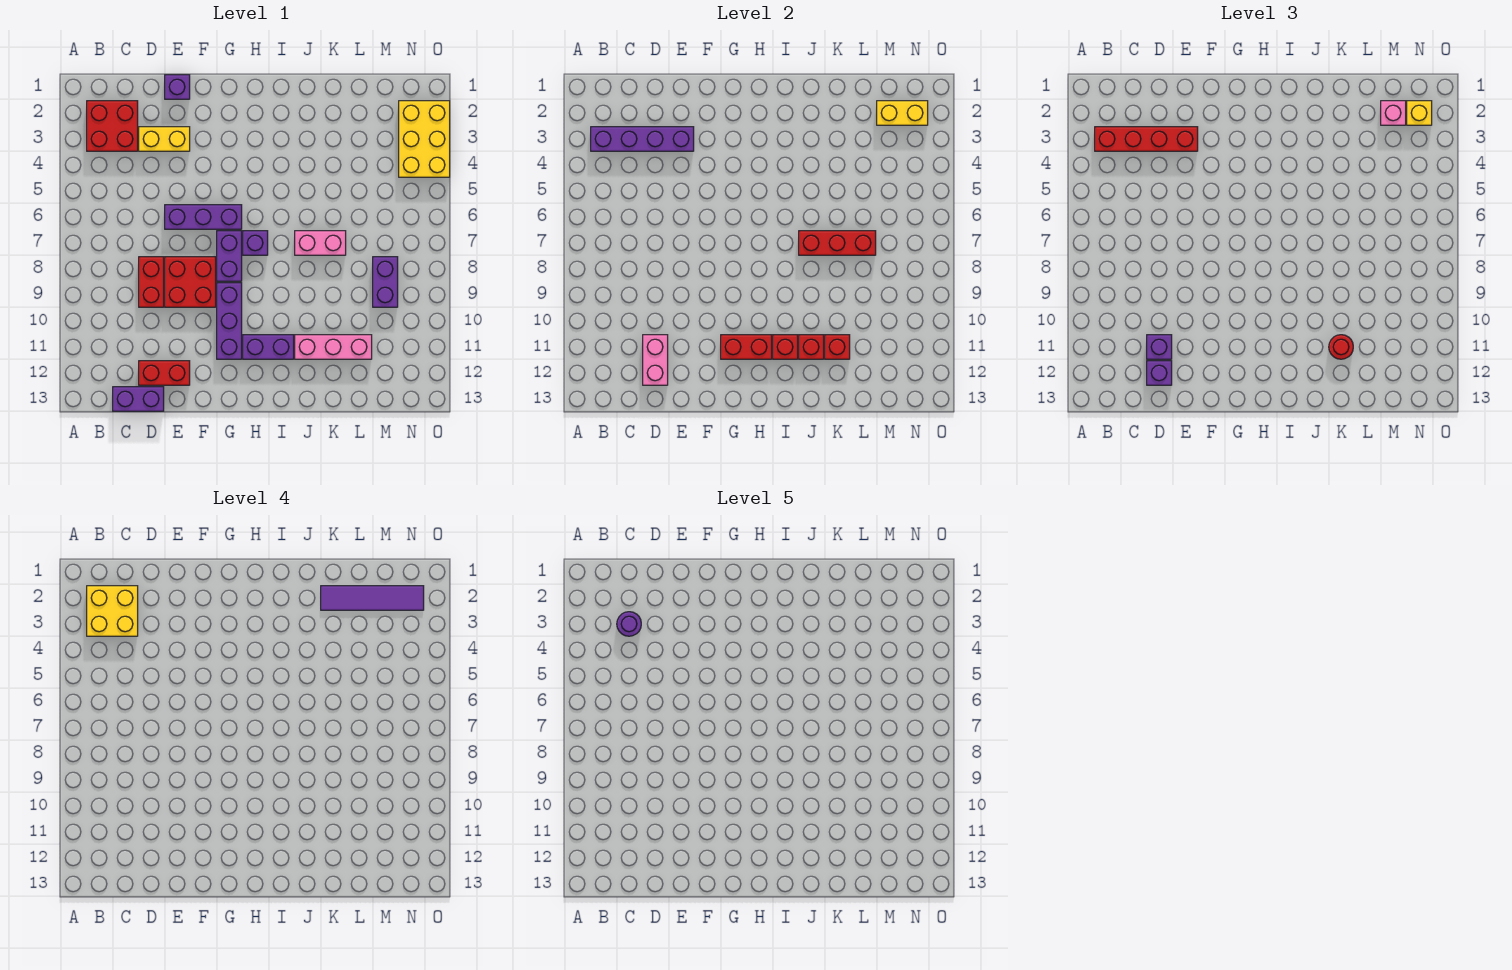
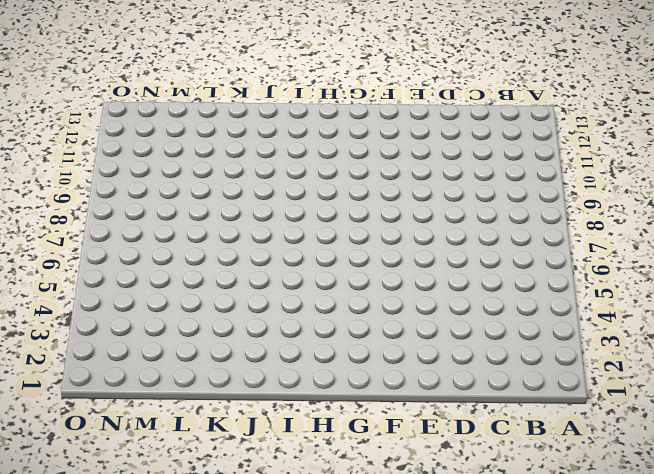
none -> red brick B2:C3 level 1
none -> purple brick C13:D13 level 1
none -> yellow brick D3:E3 level 1
none -> red brick D8:D9 level 1

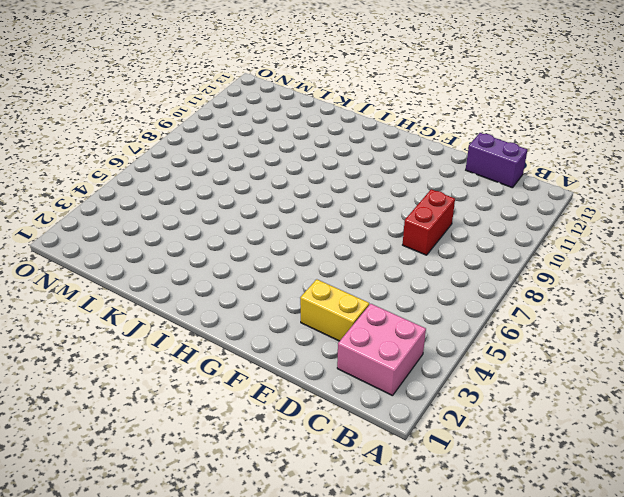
pink brick B2:C3 level 1 -> red brick B2:C3 level 1
none -> red brick D12:E12 level 1
none -> purple brick E1 level 1
none -> purple brick E6:G6 level 1
none -> red brick E8:F9 level 1

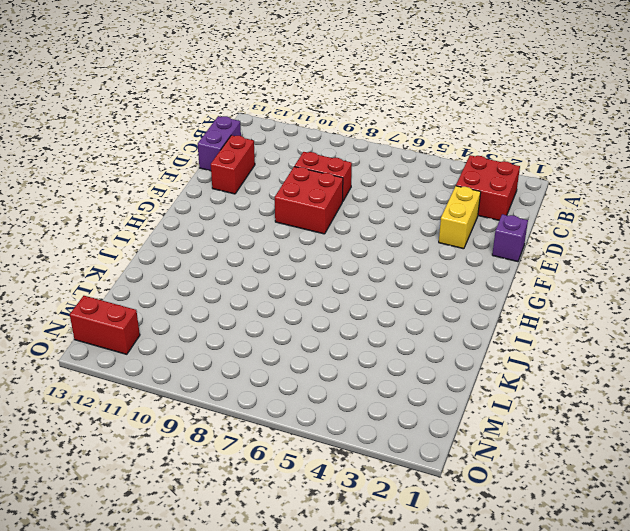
red brick N12:N13 level 1 -> red brick G11:H11 level 2
none -> purple brick E6:G6 level 1
none -> purple brick G7:G8 level 1
none -> purple brick G9:G11 level 1
none -> purple brick H7 level 1

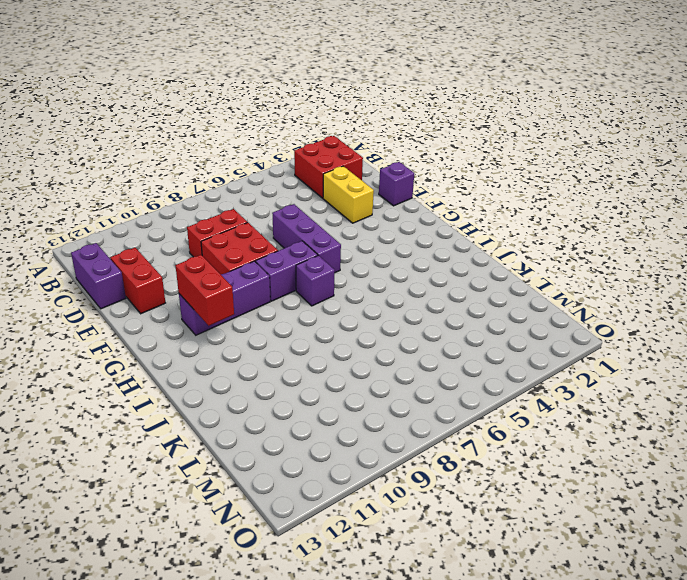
none -> purple brick H11:I11 level 1
none -> pink brick J7:K7 level 1
none -> pink brick J11:L11 level 1
none -> purple brick M8:M9 level 1

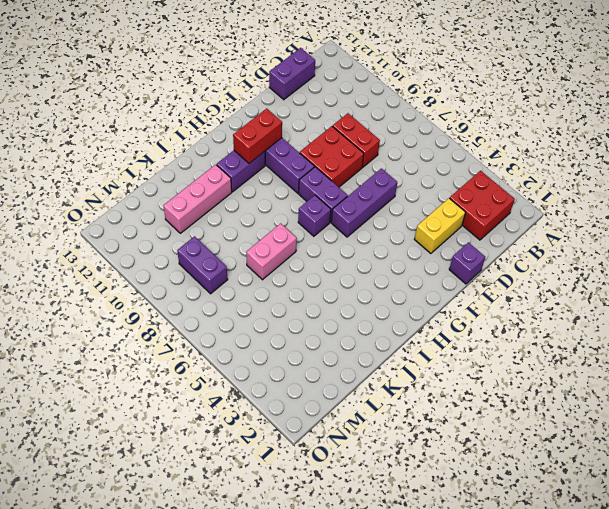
none -> red brick D12:E12 level 1
none -> yellow brick N2:O4 level 1
none -> purple brick B3:E3 level 2
none -> pink brick D11:D12 level 2

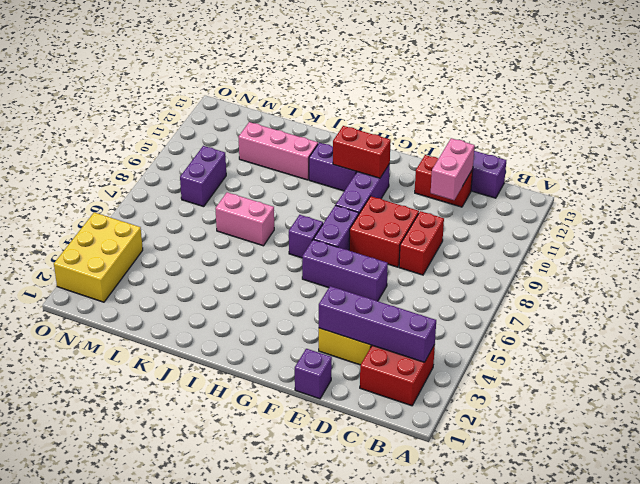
none -> red brick I11 level 2
none -> red brick J7:L7 level 2
none -> red brick J11 level 2
none -> red brick K11 level 2

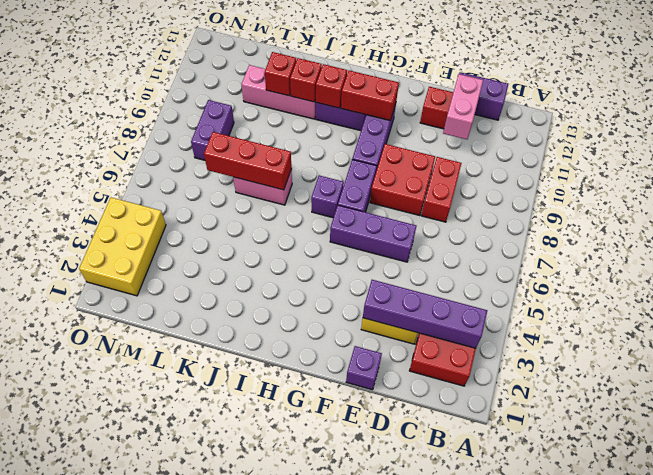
none -> yellow brick M2:N2 level 2
none -> red brick B3:E3 level 3
none -> purple brick D11 level 3
none -> purple brick D12 level 3

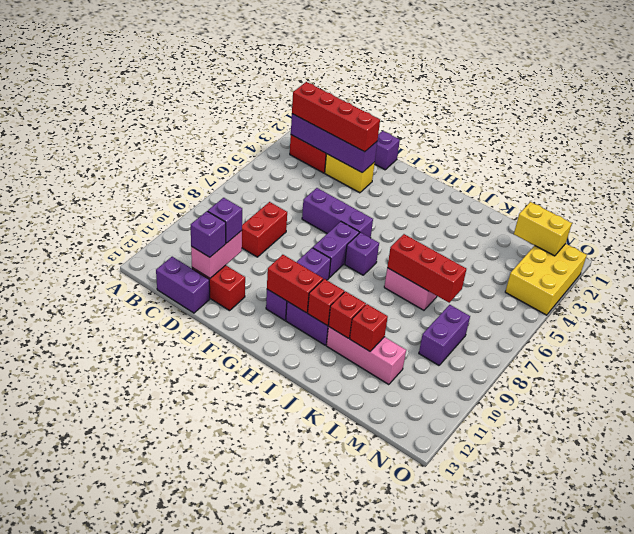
none -> red brick E8:F9 level 1
none -> red round brick K11 level 3
none -> pink brick M2 level 3
none -> yellow brick N2 level 3

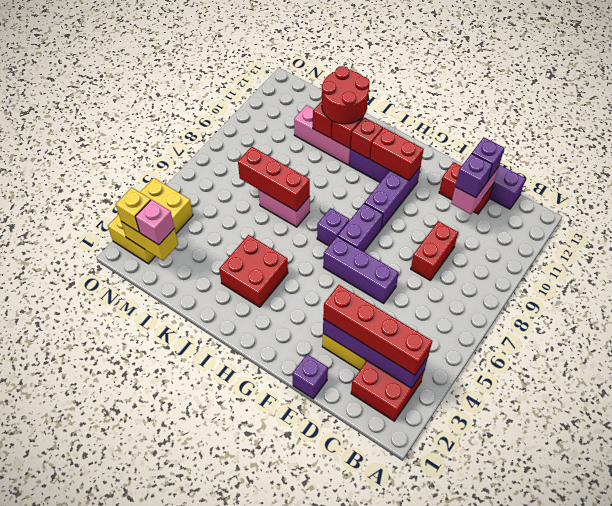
red brick I3:J4 level 1 -> red brick E8:F9 level 1
red round brick J11:K12 level 3 -> red round brick K11 level 3
none -> purple brick M8:M9 level 1
none -> yellow brick B2:C3 level 4
none -> purple tile K2:N2 level 4
none -> purple round brick C3 level 5

